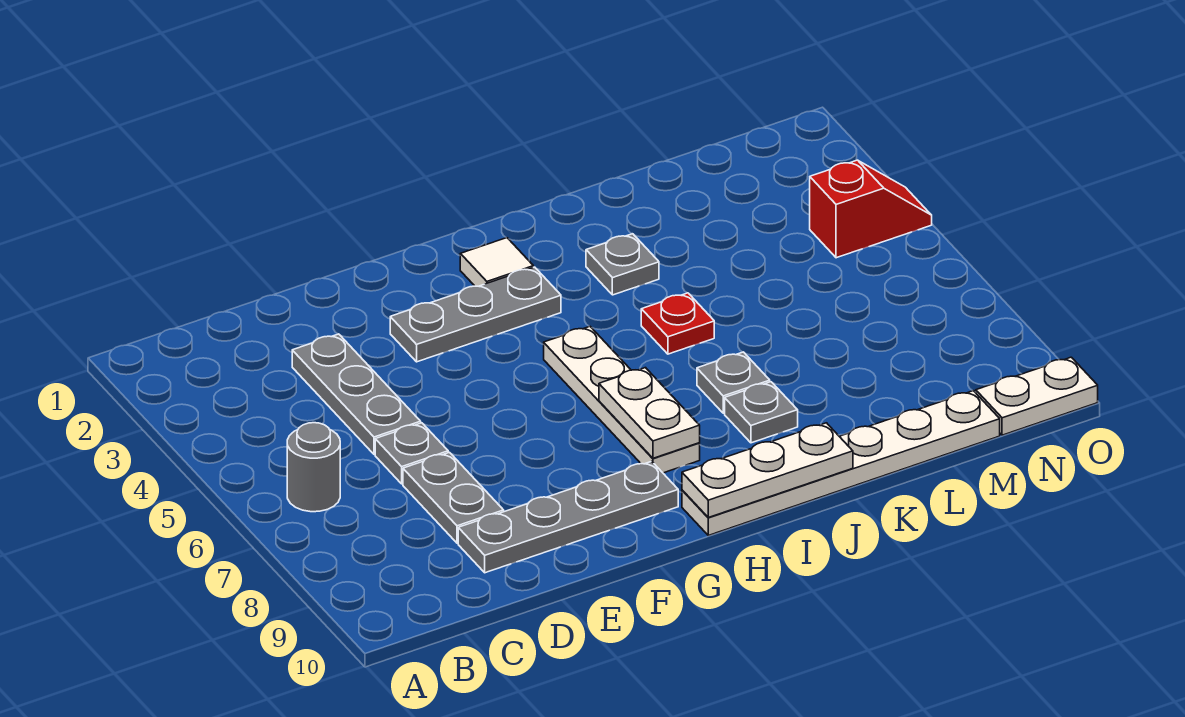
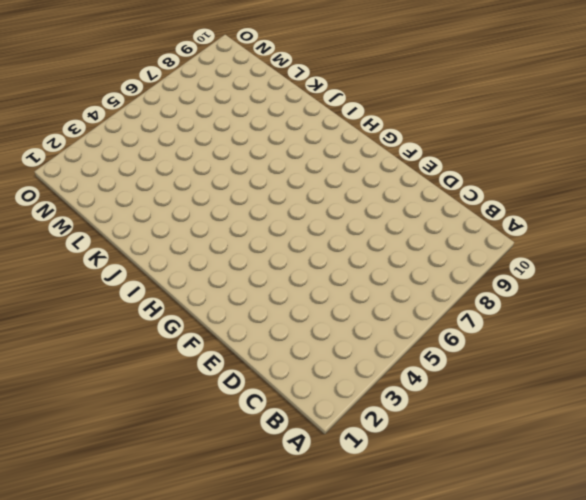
none -> grey round brick B6 level 1
none -> grey plate D3:D5 level 1
none -> grey plate D6 level 1

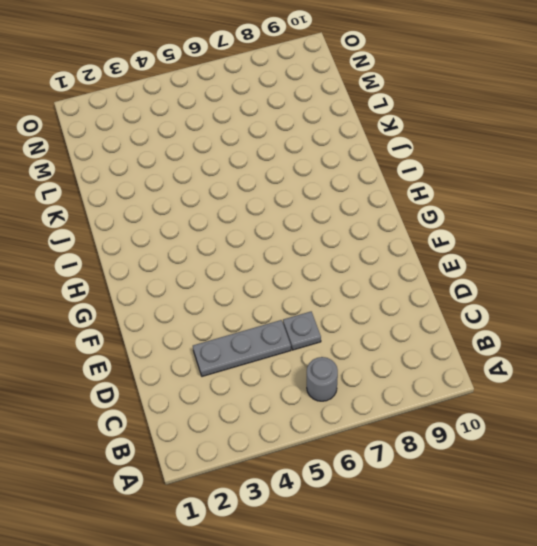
none -> grey plate D7:D8 level 1
none -> grey plate D9:G9 level 1
none -> grey plate F3:H3 level 1

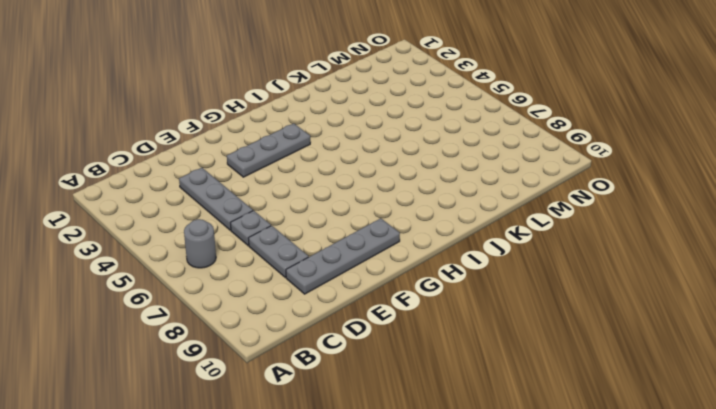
none -> white tile H2 level 1
none -> white plate H5:H8 level 1
none -> white plate H10:M10 level 1

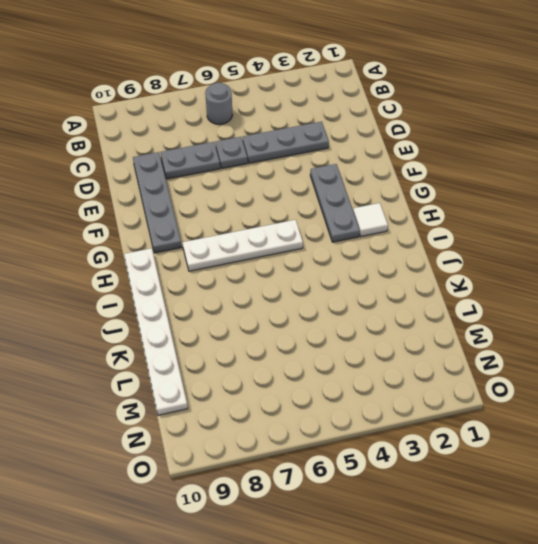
none -> grey plate J3 level 1
none -> red plate J5 level 1
none -> grey plate J7 level 1

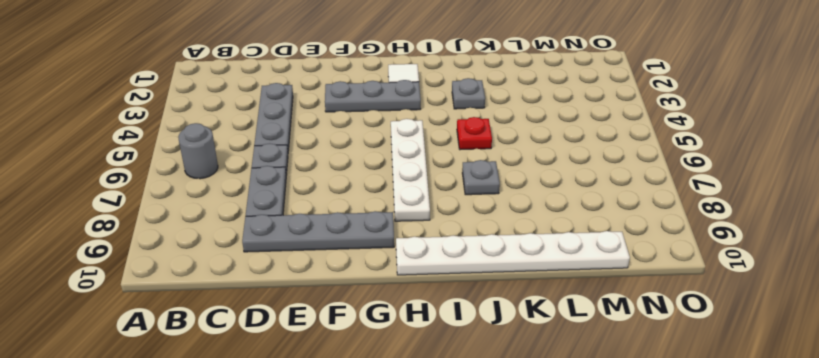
none -> grey plate J8 level 1
none -> red slope N4:O4 level 1 top N
none -> white plate N10:O10 level 1

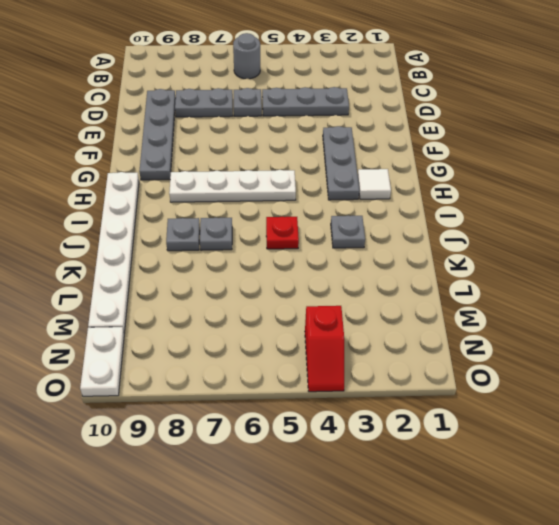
none -> white plate H7:H8 level 2
none -> white plate H10:J10 level 2

